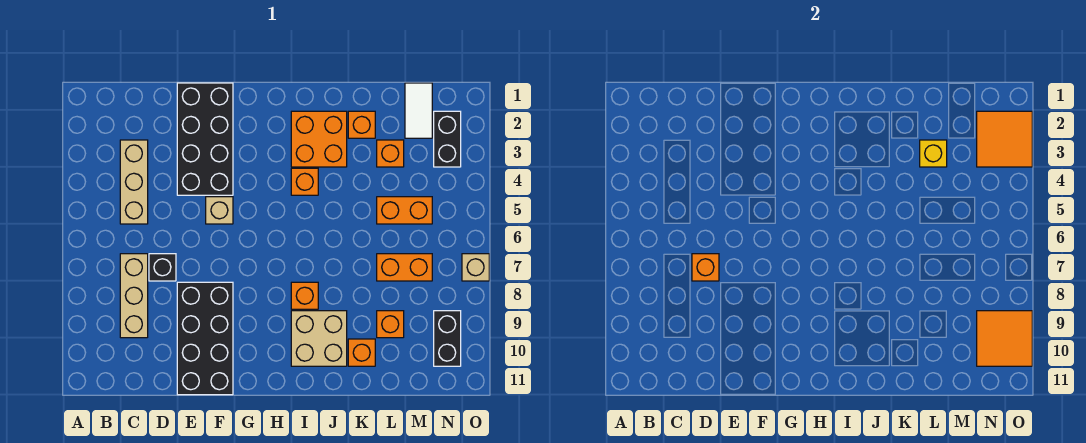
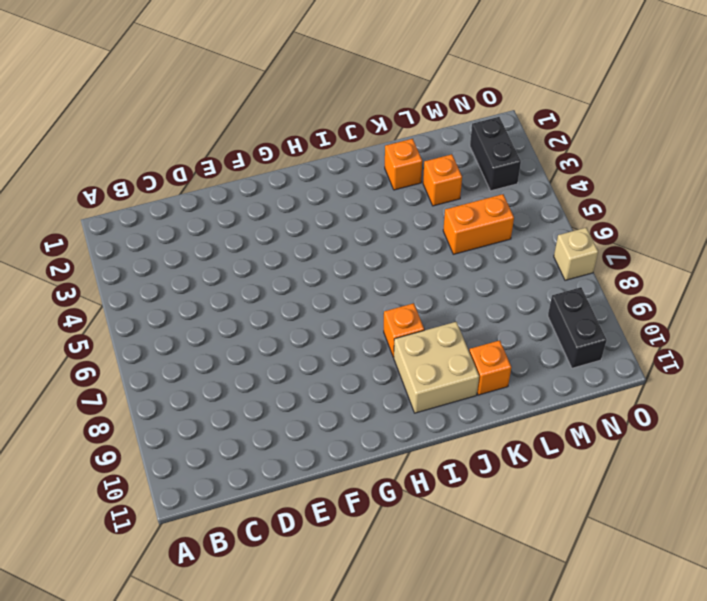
none -> tan brick C3:C5 level 1
none -> tan brick C7:C9 level 1
none -> black brick D7 level 1

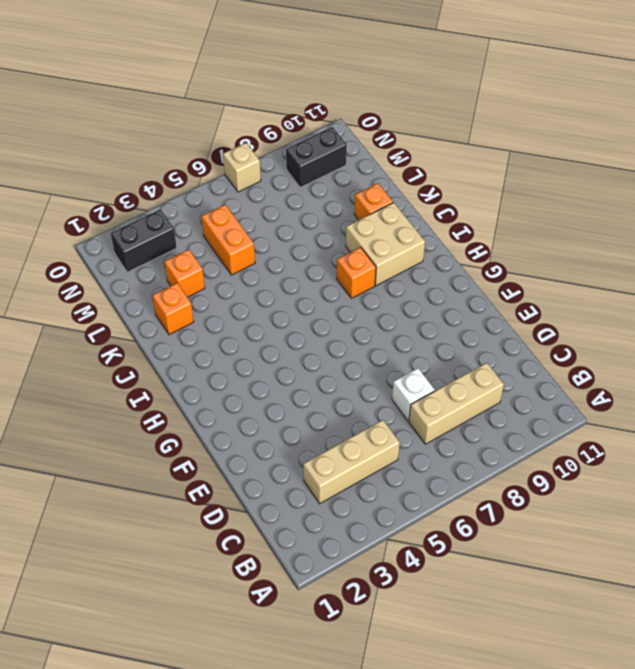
white brick D7 level 1 -> black brick D7 level 1
none -> black brick E1:F4 level 1
none -> black brick E8:F11 level 1
none -> tan brick F5 level 1

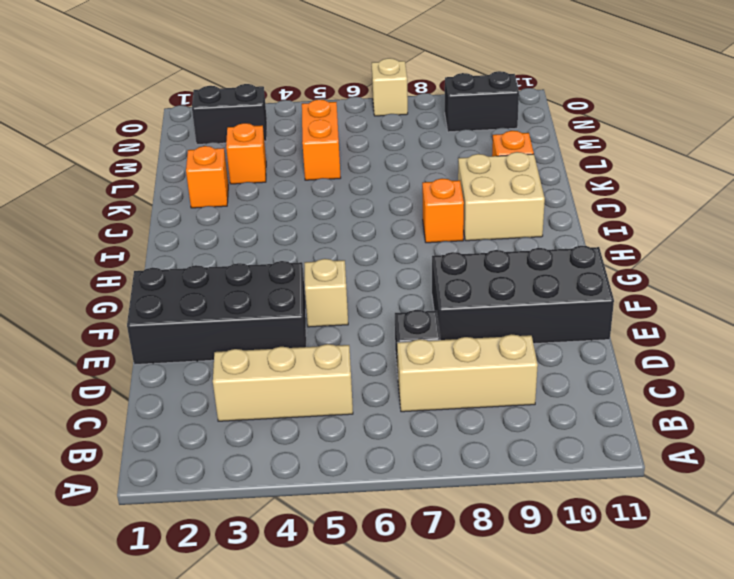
none -> orange brick I2:J3 level 1
none -> orange brick I4 level 1
none -> orange brick L7:M7 level 1

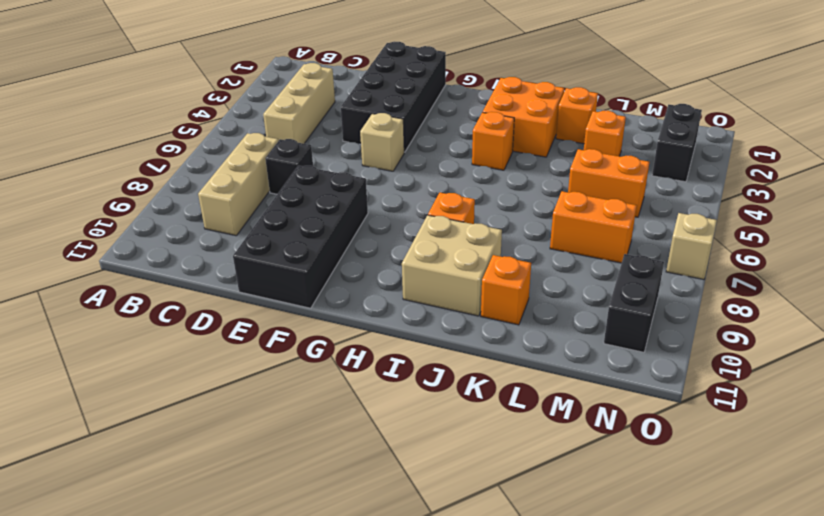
none -> orange brick L9 level 1
none -> white tile M1:M2 level 1
none -> orange brick D7 level 2

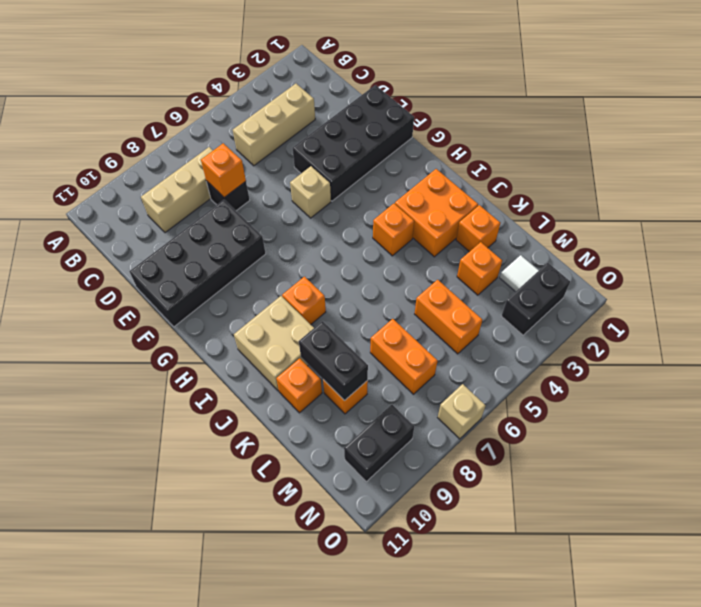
black brick K9:L9 level 2 -> none
white tile M2 level 1 -> white tile M1:M2 level 1
none -> yellow brick L3 level 2
none -> orange tile N2:O3 level 2
none -> orange tile N9:O10 level 2

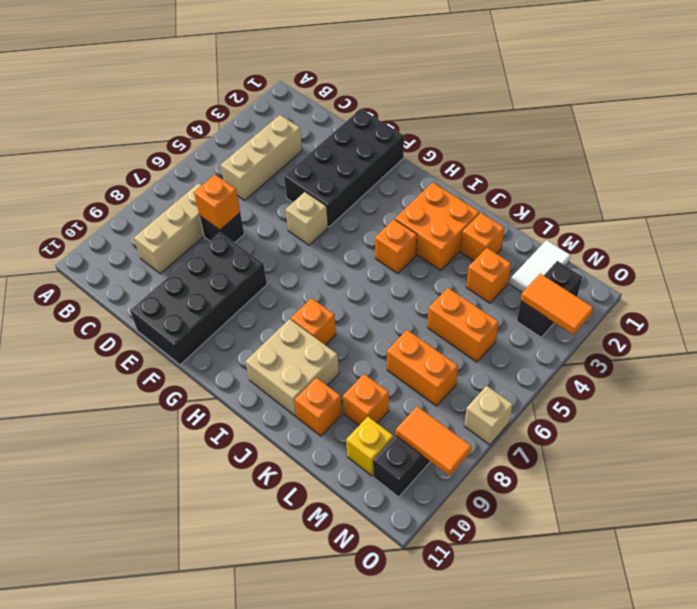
yellow brick M10 level 1 -> yellow brick L3 level 2
orange tile N3:O3 level 2 -> orange tile N2:O3 level 2
orange tile N9:O9 level 2 -> orange tile N9:O10 level 2

